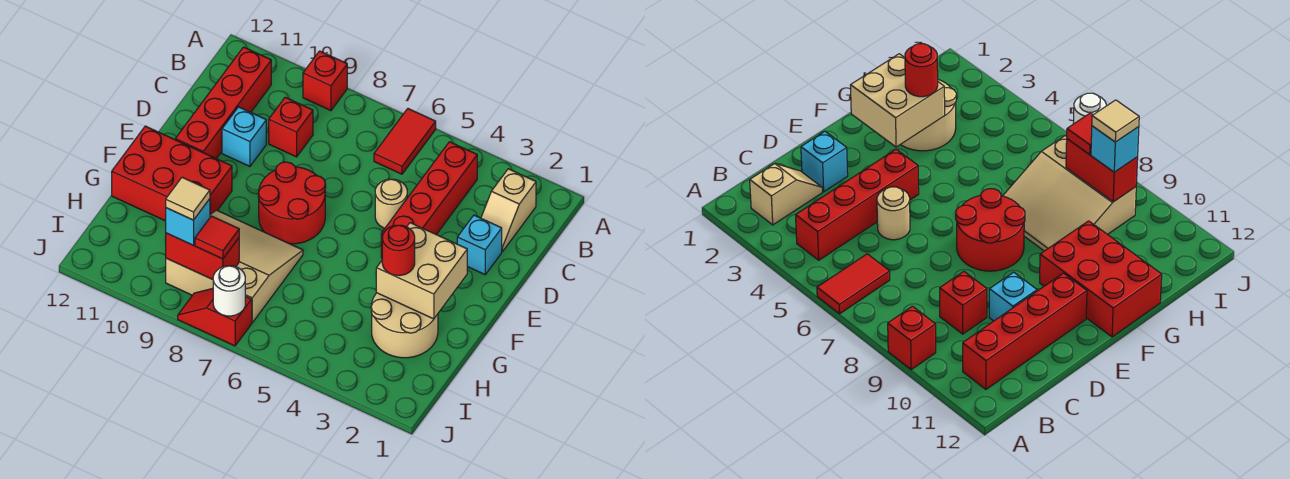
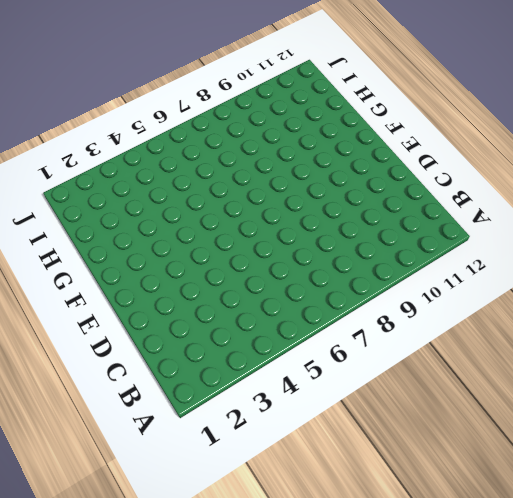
none -> red tile A6:B6 level 1
none -> red brick A9 level 1
none -> tan slope B2:C2 level 1 top B

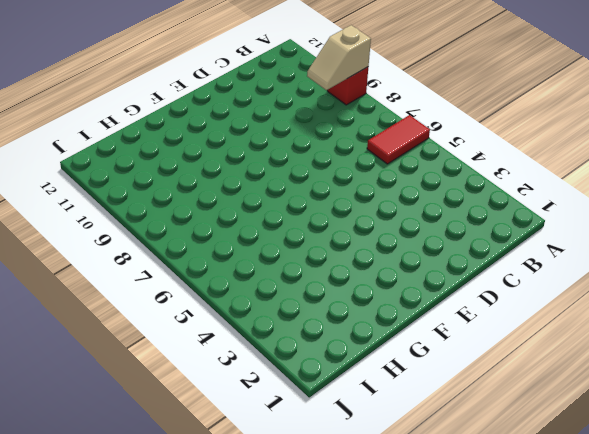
tan slope A9:B9 level 2 top A -> tan slope B2:C2 level 1 top B
none -> red brick B4:E4 level 1
none -> red brick B11:E11 level 1
none -> red brick C9 level 1

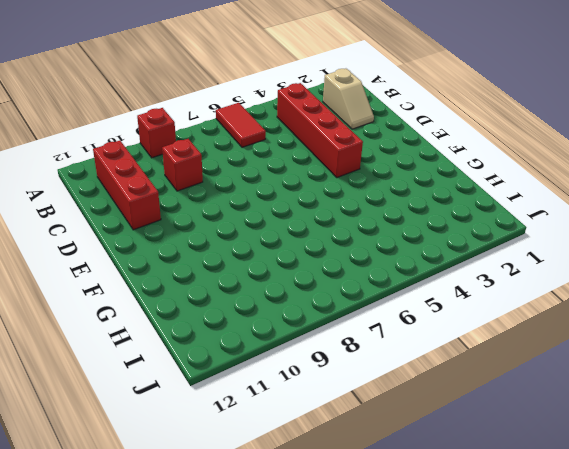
red brick B11:D11 level 1 -> red brick B11:E11 level 1
none -> cyan brick D2 level 1
none -> tan round brick D5 level 1
none -> cyan brick D10 level 1

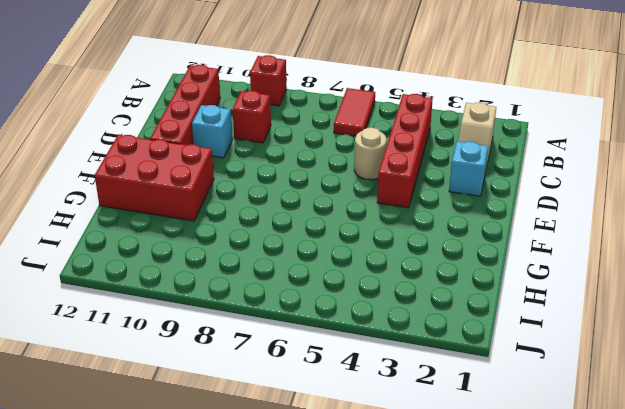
none -> red round brick E7:F8 level 1
none -> tan round brick G2:H3 level 1
none -> tan slope G7:I9 level 1 top I

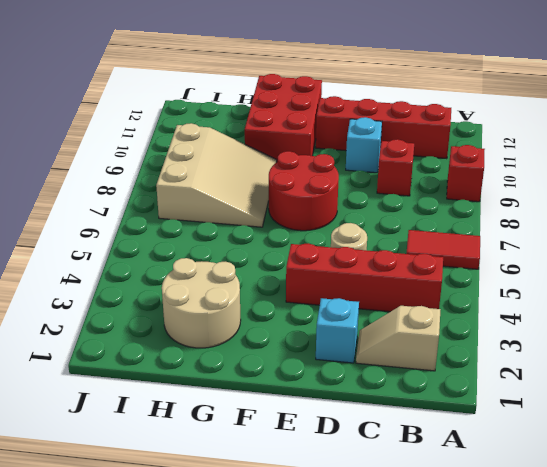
none -> red slope J7:J8 level 1 top 7
none -> tan brick F2:G3 level 2
none -> red brick I8:I9 level 2

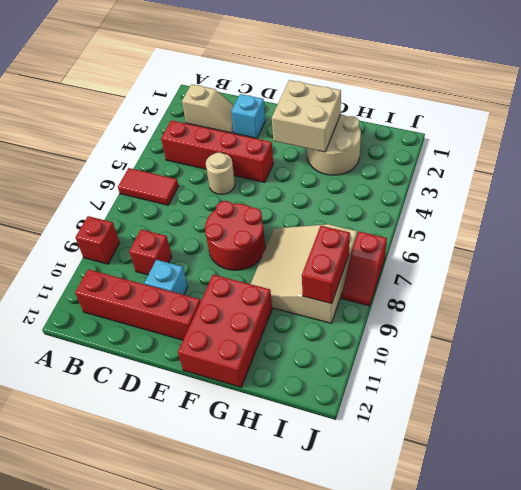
none -> white round brick J7 level 2
none -> red round brick G3 level 3
none -> red tile I8 level 3

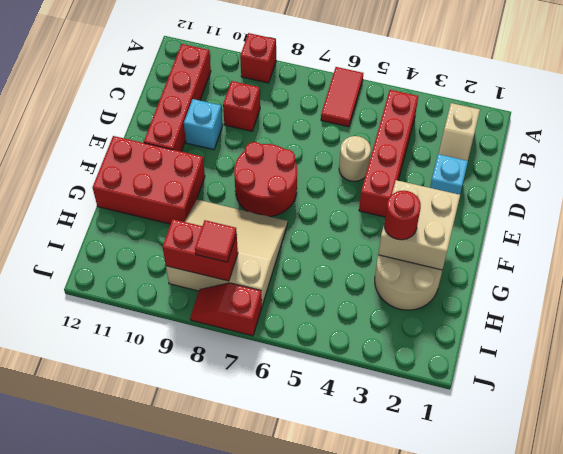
none -> white round brick J7 level 2
none -> cyan brick I9 level 3
none -> tan tile I9 level 4

